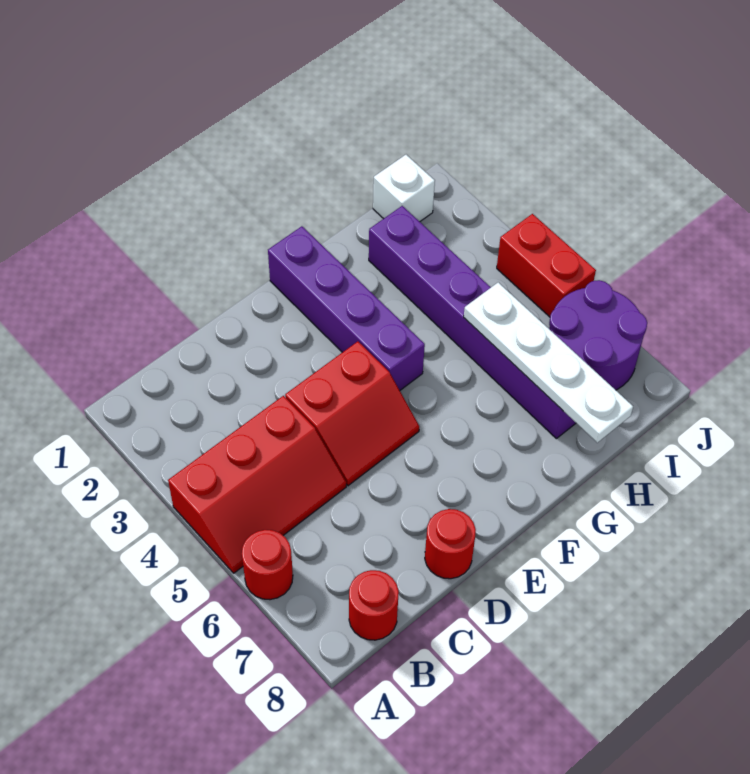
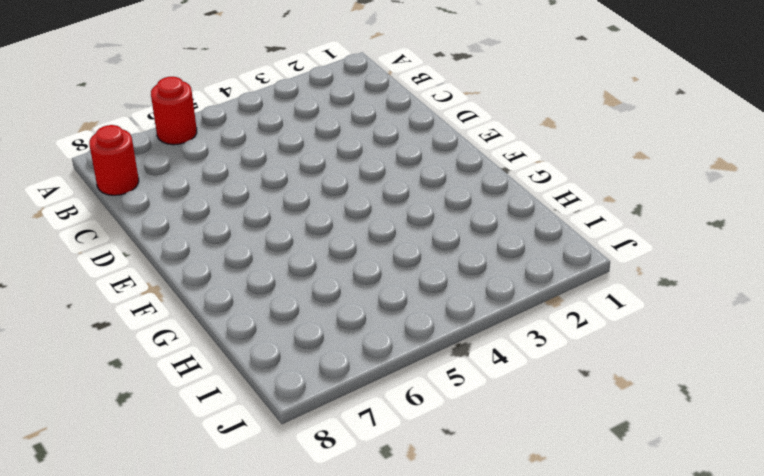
none -> red slope A4:C5 level 1 top 4
none -> red slope D4:E5 level 1 top 4

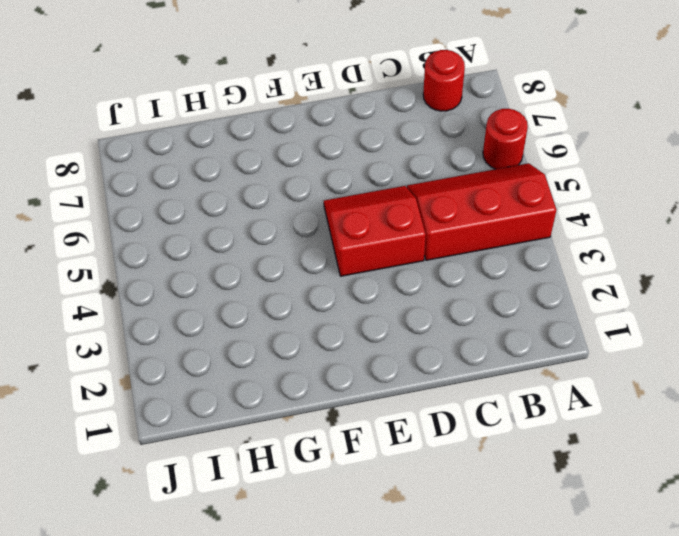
none -> red round brick D8 level 1
none -> purple brick F1:F4 level 1

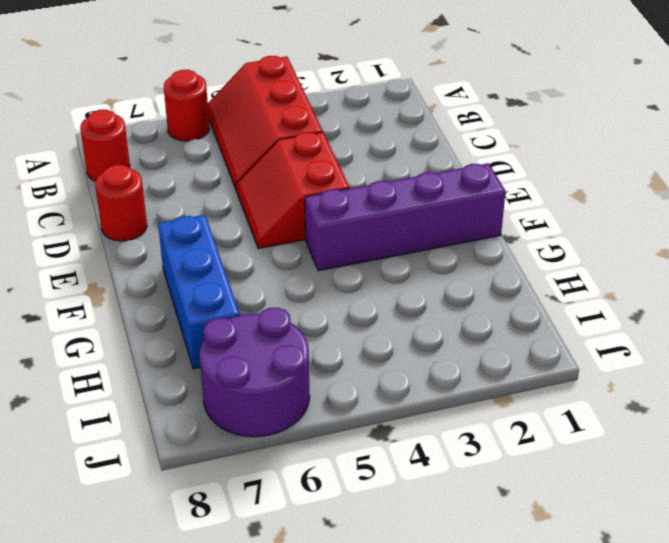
blue brick F7:H7 level 1 -> purple brick H2:H7 level 1
none -> white brick I1 level 1
none -> red brick J4:J5 level 1

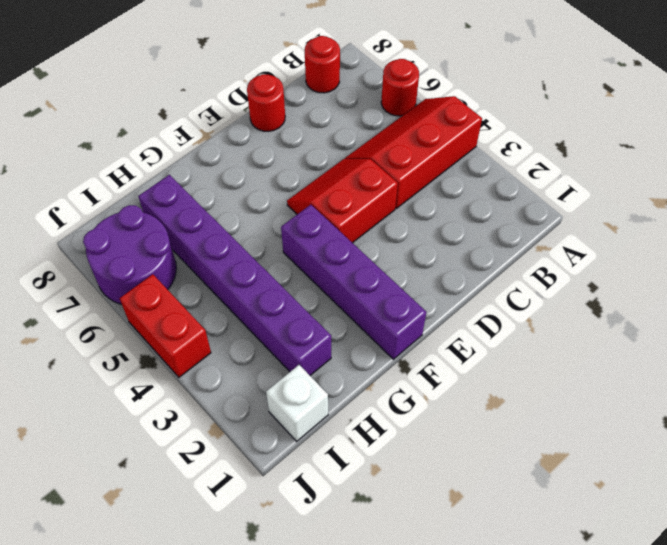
none -> white plate H5:H8 level 2

